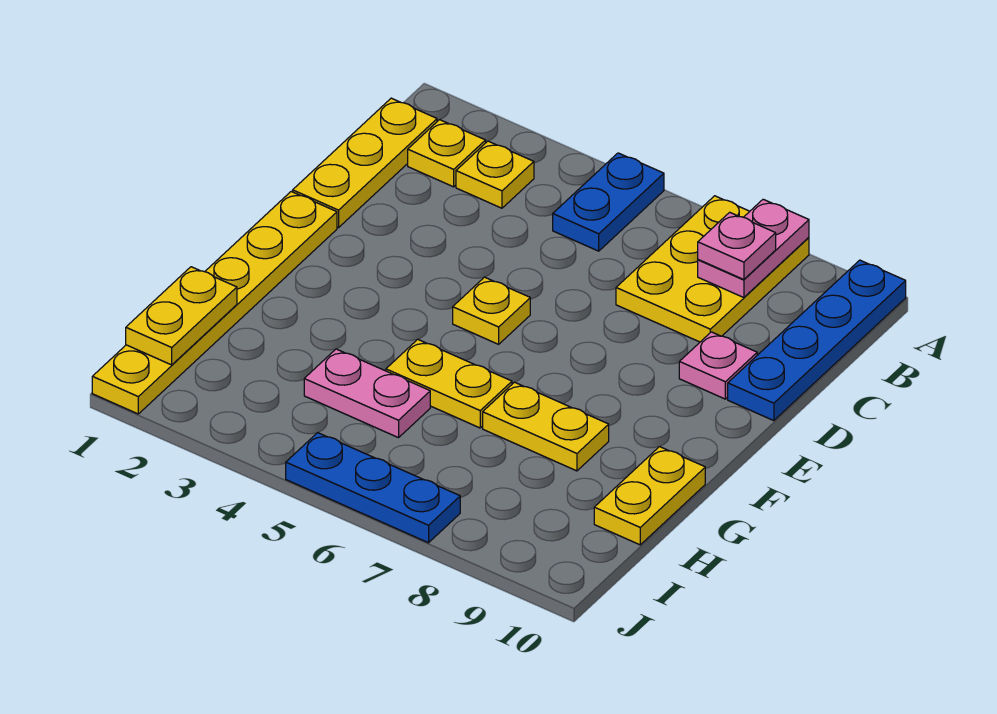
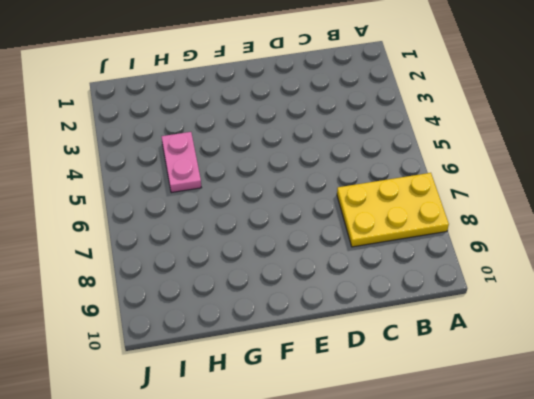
none -> blue plate A5:B5 level 1
none -> blue plate A10:D10 level 1
none -> yellow plate B1:D1 level 1

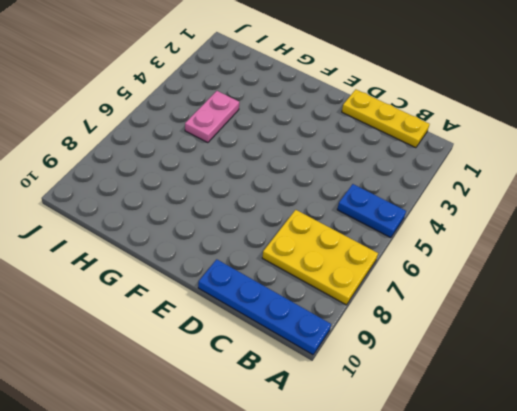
none -> yellow plate B2 level 1
none -> yellow plate B3 level 1
none -> pink plate D9 level 1

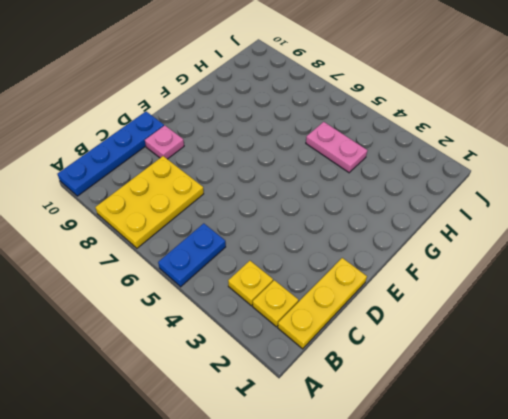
none -> yellow plate E1:J1 level 1
none -> yellow plate E5 level 1
none -> yellow plate G5:G6 level 1

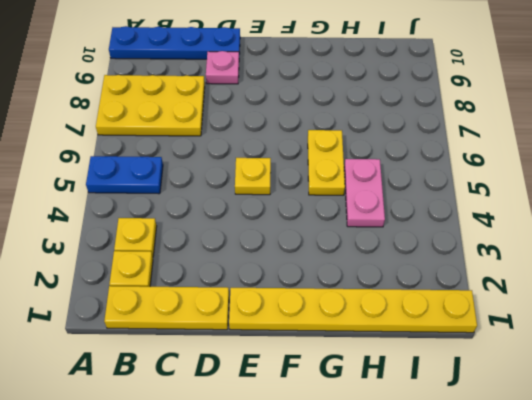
none -> yellow plate G7:G8 level 1
none -> yellow plate G10:H10 level 1
none -> blue plate J5:J7 level 1

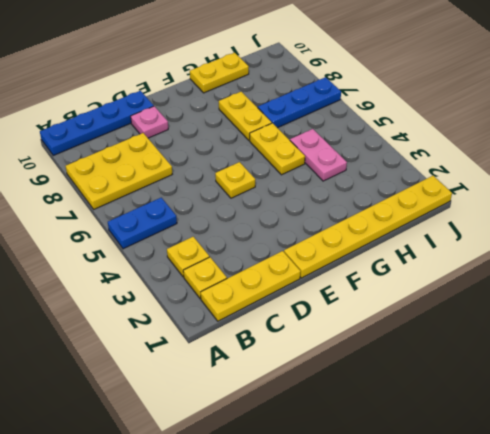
blue plate H7:J7 level 1 -> blue plate J5:J7 level 1
none -> pink plate A8:B8 level 2
none -> yellow plate H1:I1 level 2
none -> pink plate B8 level 3

